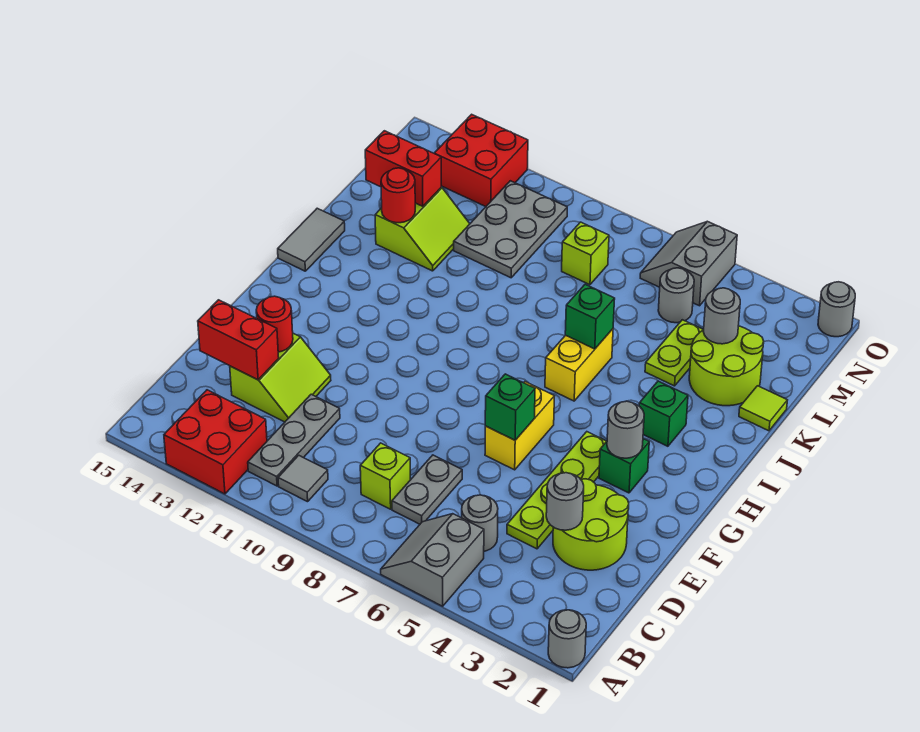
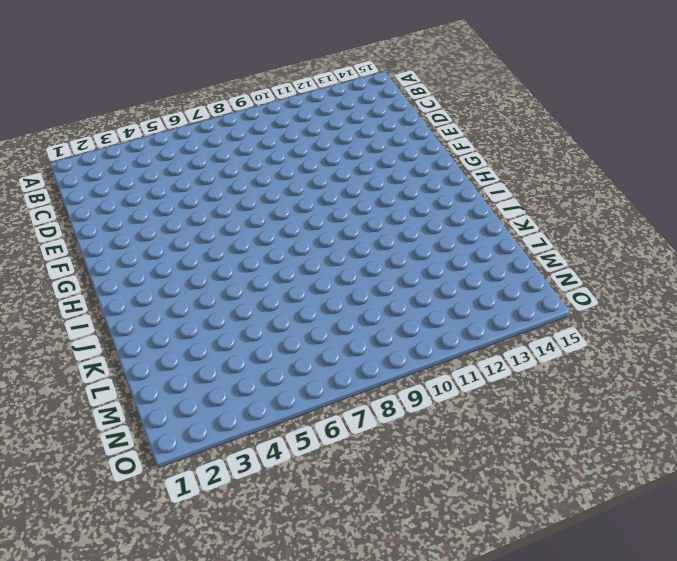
none -> grey round brick A1 level 1
none -> grey slope A5:B6 level 1 top 5
none -> red brick A12:B13 level 1
none -> grey tile B10 level 1

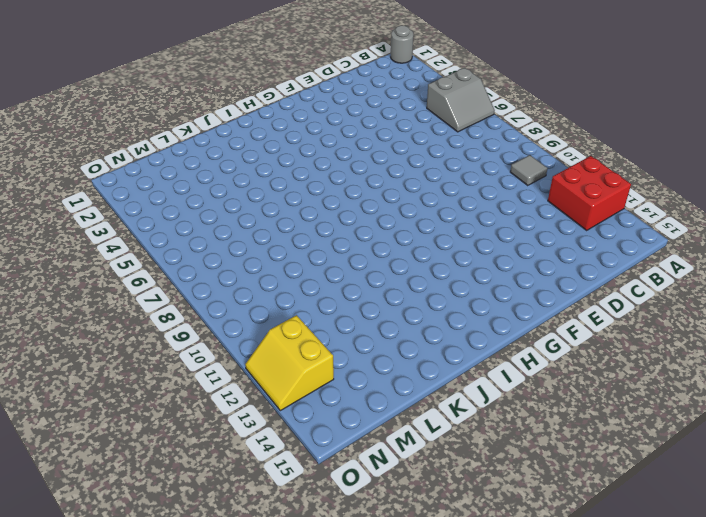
yellow slope N12:O13 level 1 top N -> red brick N12:O13 level 1
none -> grey plate B11:D11 level 1
none -> grey round brick C5 level 1
none -> grey plate C7:D7 level 1
none -> lime brick C8 level 1

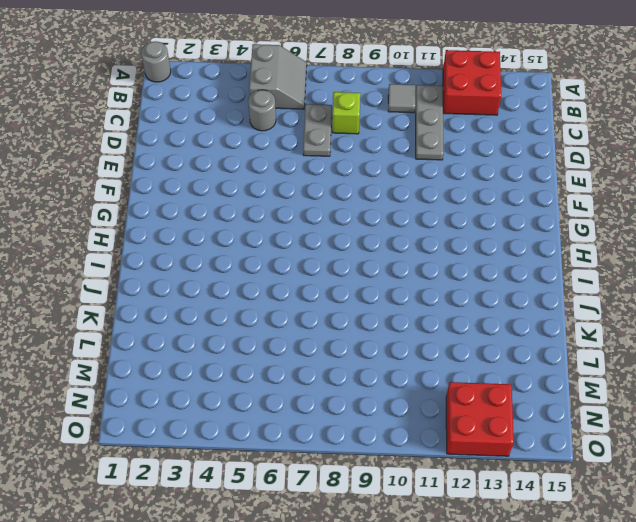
none -> lime round brick D2:E3 level 1
none -> lime plate D4:G4 level 1
none -> lime slope D12:E13 level 1 top 13
none -> yellow brick F6:G6 level 1

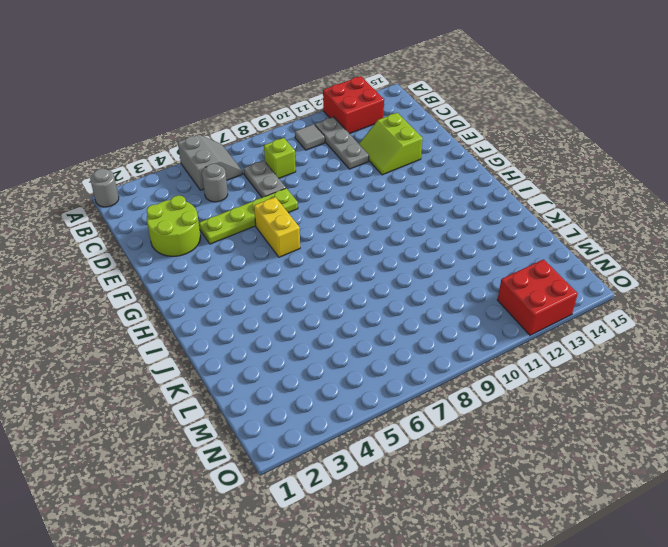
lime plate E4:E7 level 1 -> lime plate D4:G4 level 1
none -> green brick G3 level 1
none -> green brick I3 level 1
none -> yellow brick I6:J6 level 1
none -> grey tile I15:J15 level 1

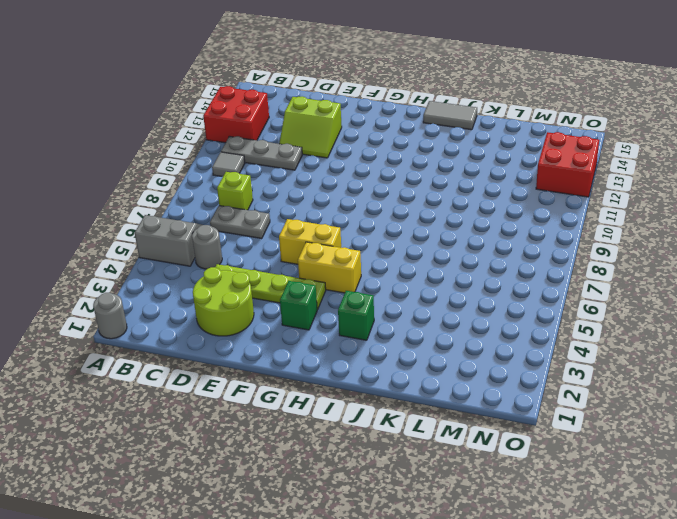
yellow brick G5:H5 level 1 -> yellow brick I6:J6 level 1
none -> lime tile K1 level 1
none -> lime round brick K2:L3 level 1
none -> lime plate K4:L4 level 1
none -> lime slope K12:L13 level 1 top 13

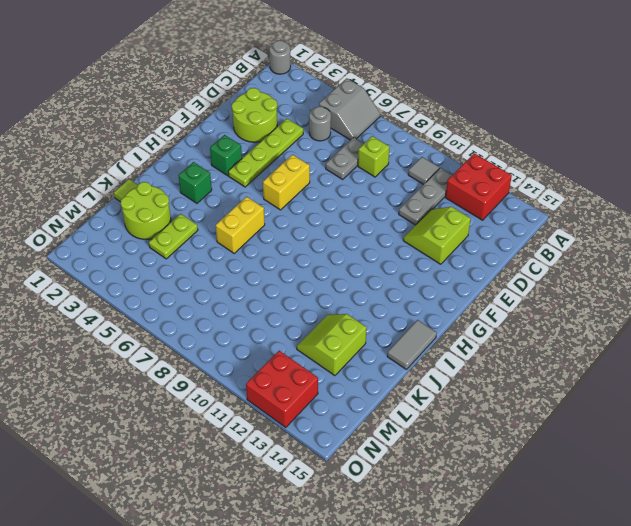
none -> grey plate L10:N11 level 1
none -> grey round brick M5 level 1
none -> lime brick M8 level 1
none -> grey slope N5:O6 level 1 top 5

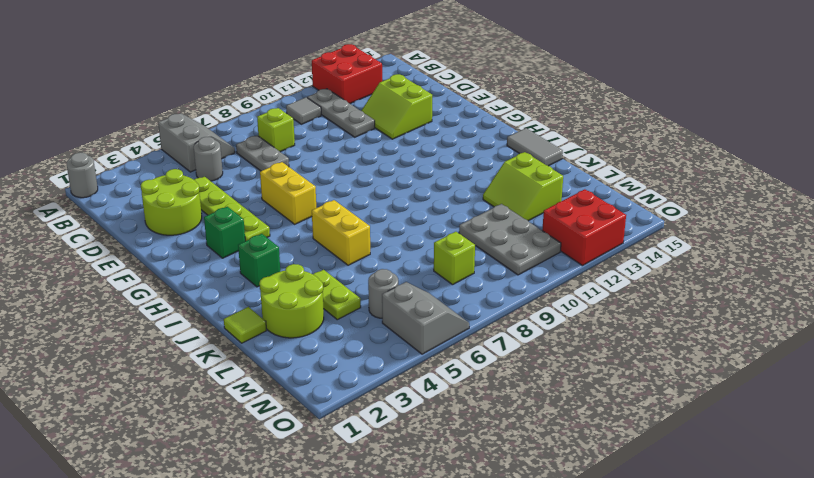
none -> grey round brick O1 level 1
none -> grey round brick D3 level 2
none -> red brick D13:D14 level 2
none -> red round brick E13 level 2

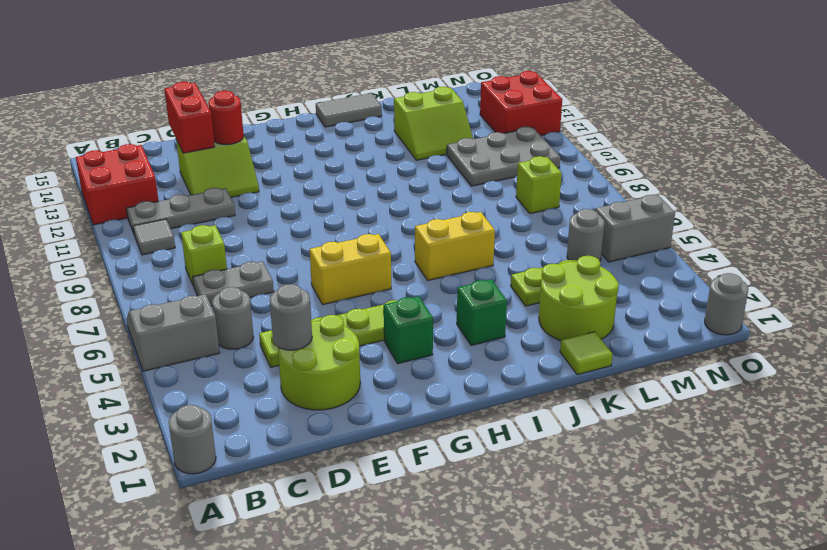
none -> green brick F6 level 2
none -> grey round brick G3 level 2
none -> green brick J6 level 2
none -> red round brick K13 level 2

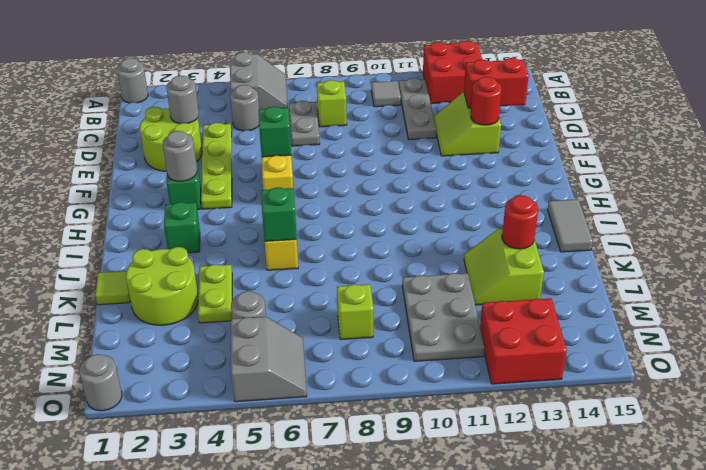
none -> grey round brick L3 level 2
none -> red brick L13:L14 level 2

